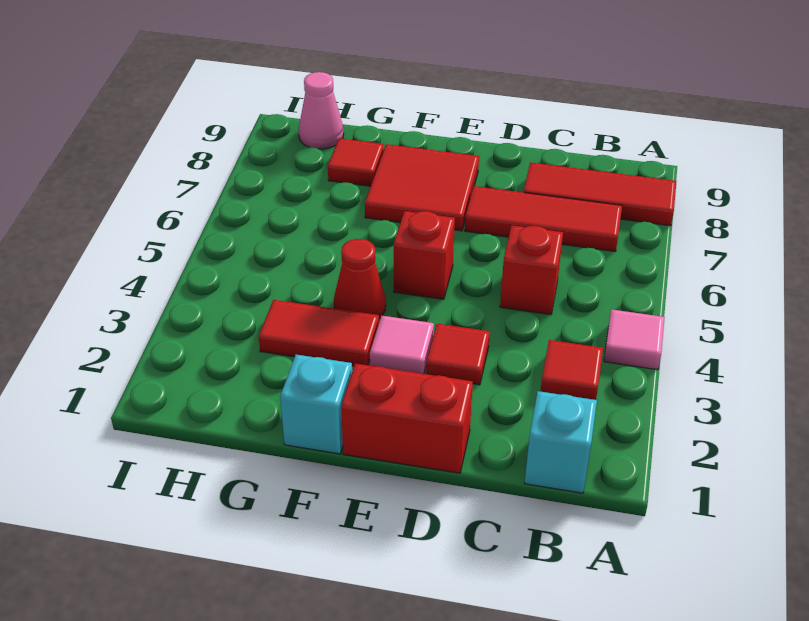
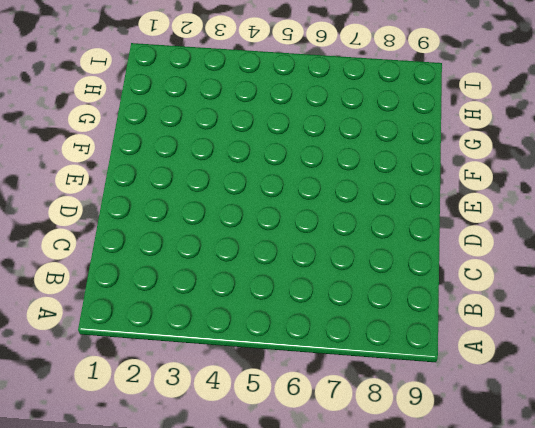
none -> pink tile A4 level 1
none -> red tile A8:C8 level 1
none -> cyan brick B1 level 1

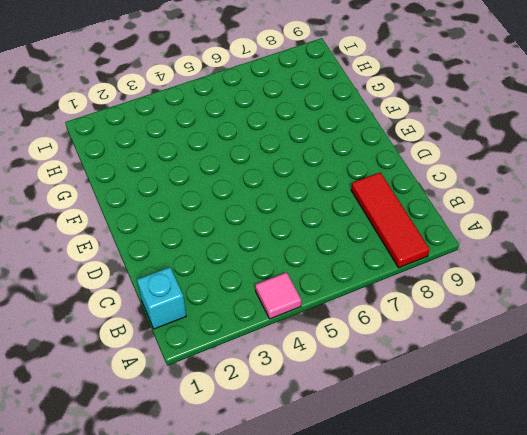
none -> red tile B3 level 1
none -> red tile B7:D7 level 1
none -> red brick C5 level 1

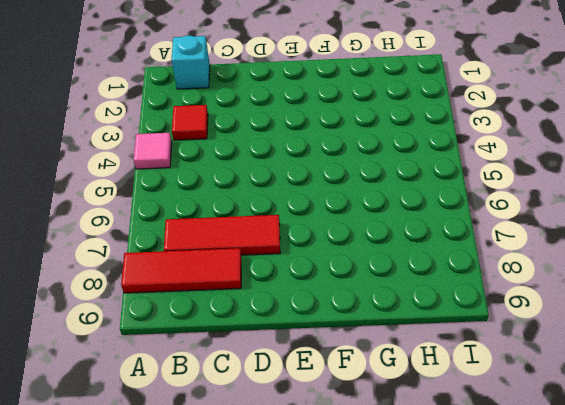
none -> red brick C5 level 1
none -> red brick D1:E1 level 1
none -> red tile D3 level 1

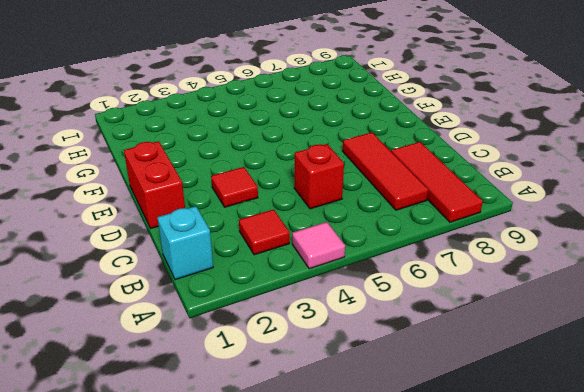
none -> pink tile E3 level 1
none -> red brick E5 level 1
none -> red tile E7:F8 level 1

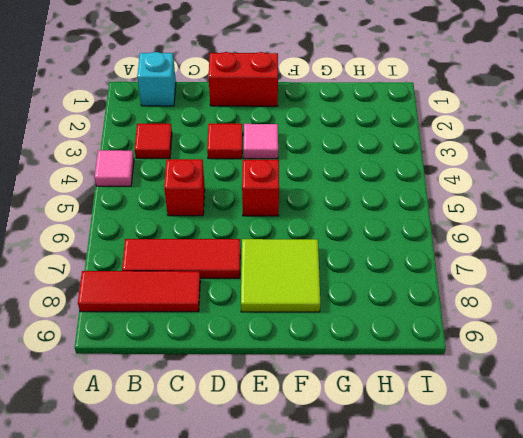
lime tile E7:F8 level 1 -> red tile E7:F8 level 1
none -> cyan brick F1 level 1
none -> red tile F3:G3 level 1
none -> red cone F4 level 1

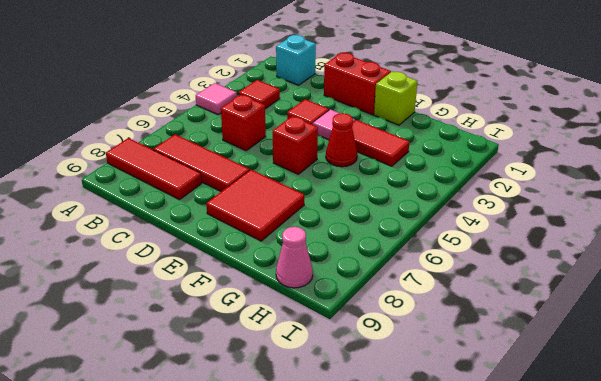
lime brick F1 level 1 -> cyan brick F1 level 1
none -> red tile G8 level 1

